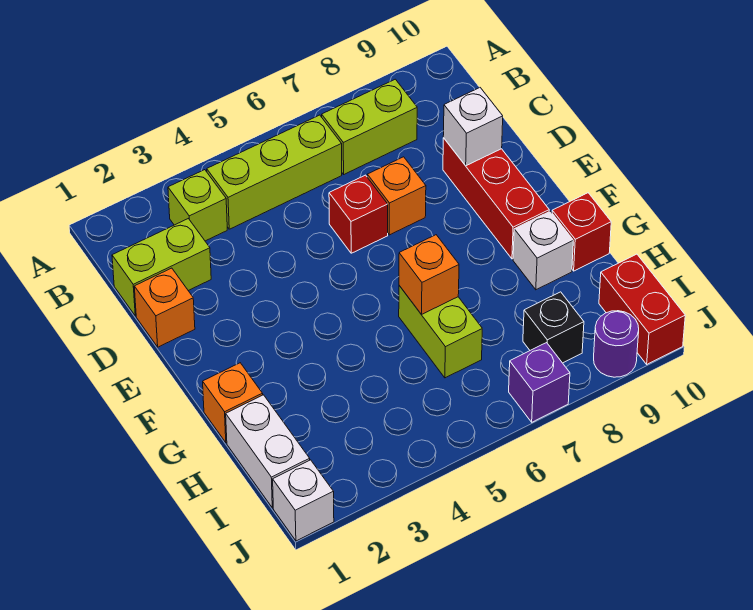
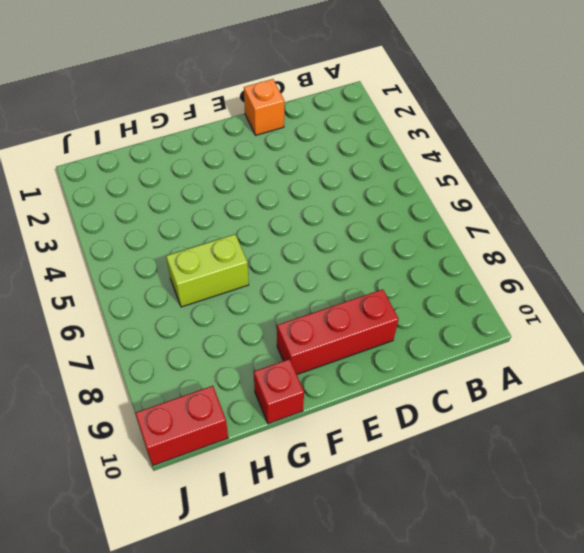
none -> lime brick B3 level 1
none -> lime brick B4:B6 level 1
none -> lime brick B7:B8 level 1

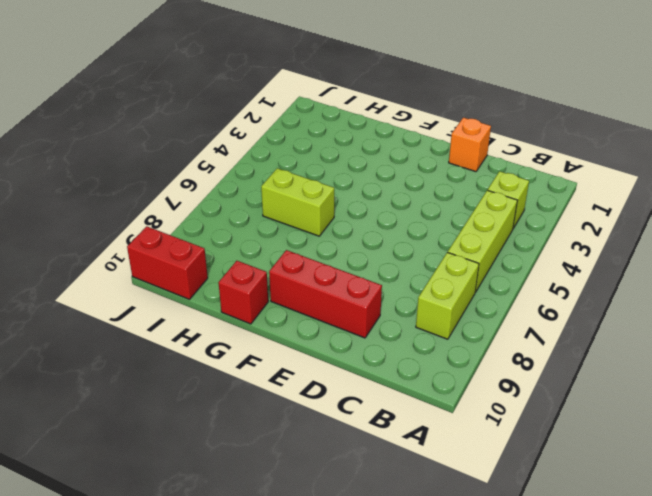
none -> lime brick C1:C2 level 1
none -> red brick D6 level 1
none -> orange brick D7 level 1

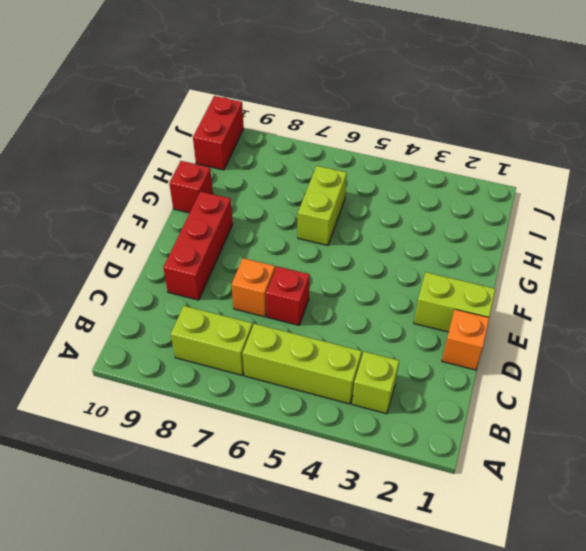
lime brick E1:E2 level 1 -> lime brick C1:C2 level 1
none -> orange brick G1 level 1
none -> white brick G9 level 1
none -> white brick H1:I1 level 1

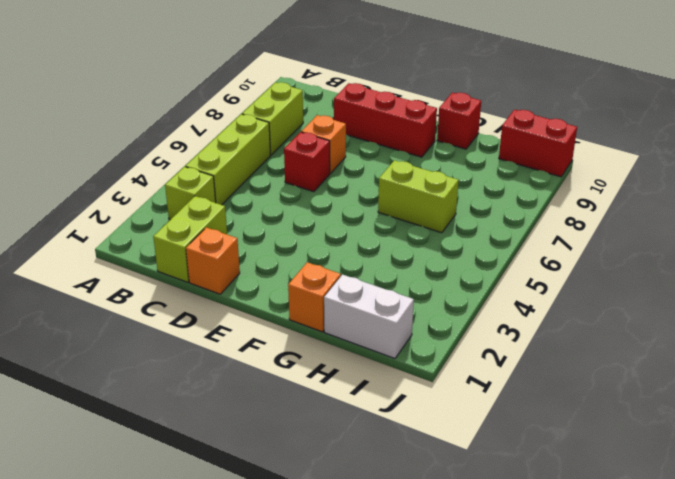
none -> white brick G9 level 1
none -> black brick I8 level 1
none -> white brick J1 level 1

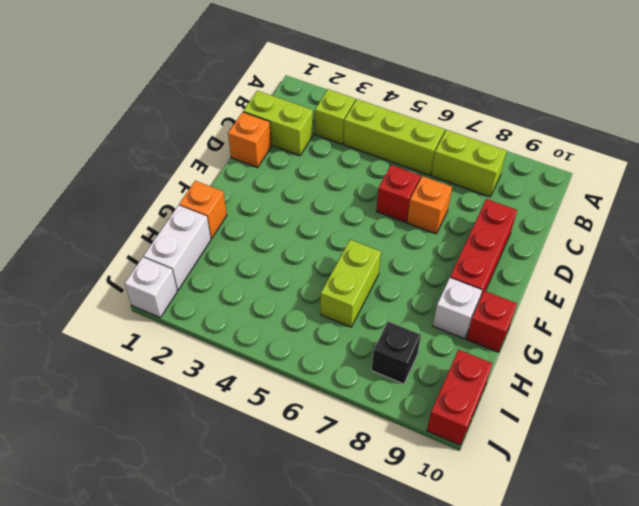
none -> purple brick J7 level 1
none -> purple round brick J9 level 1
none -> white brick D9 level 2

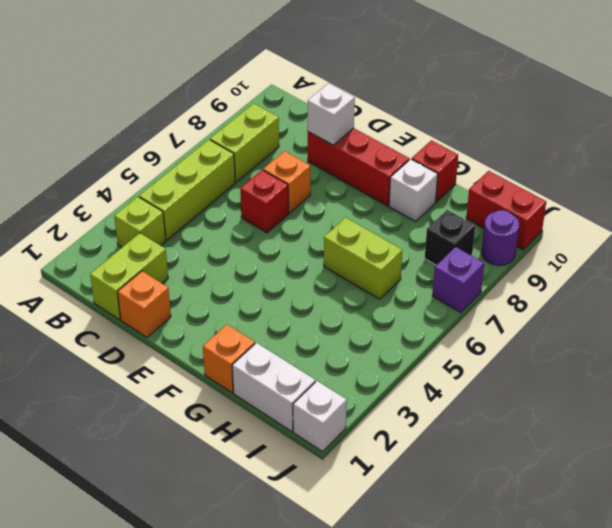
none -> orange brick G6 level 2

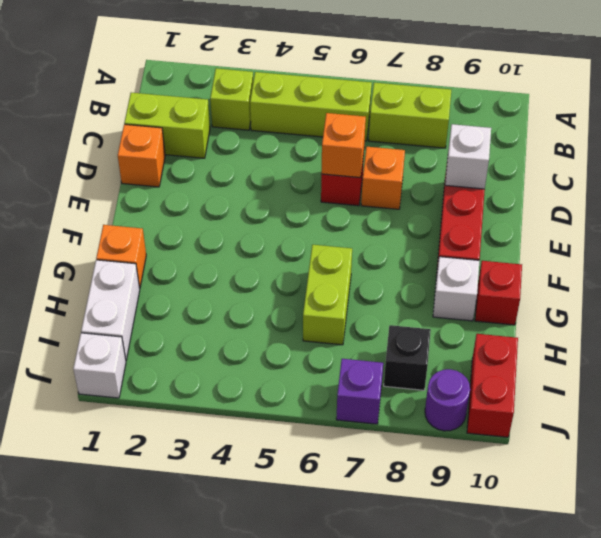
orange brick D6 level 2 -> orange brick G6 level 2

